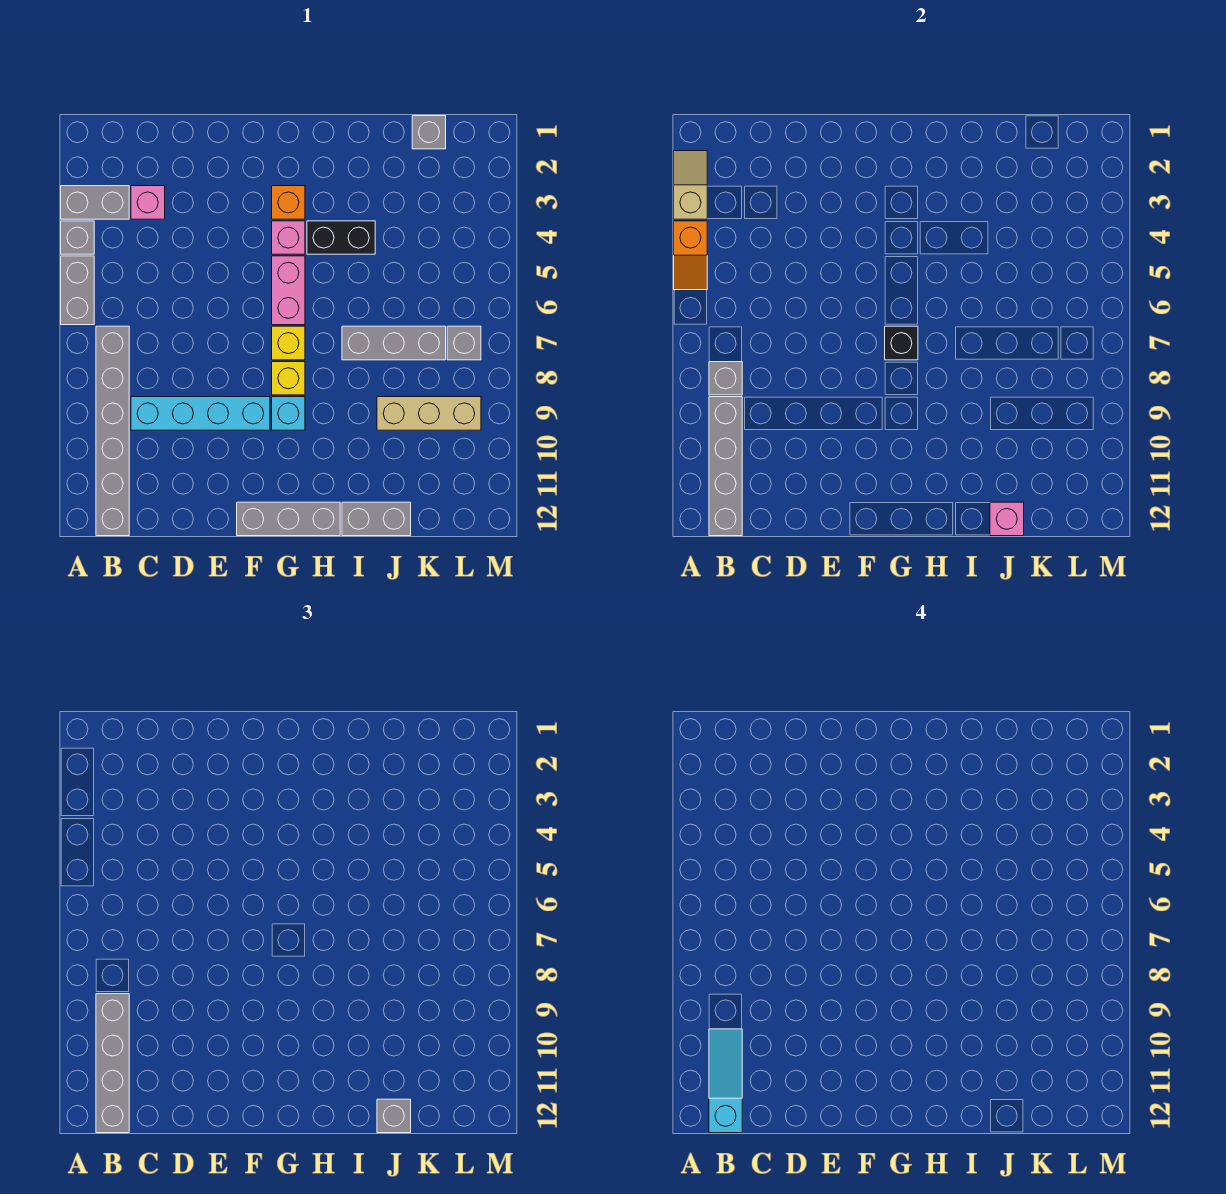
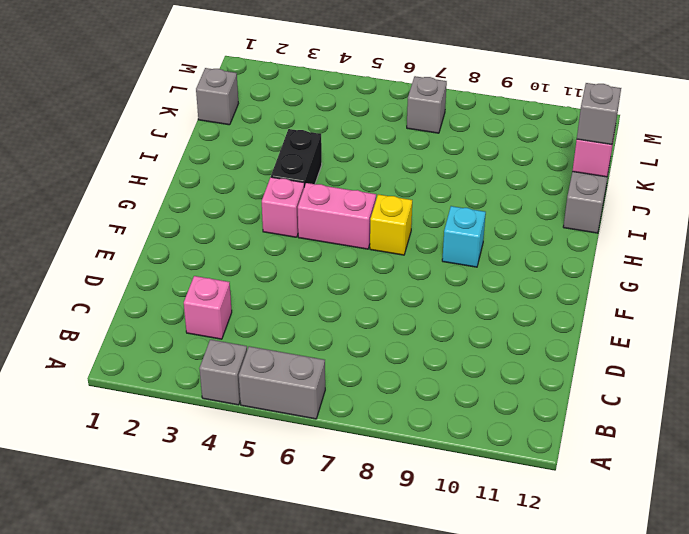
none -> grey brick A3:B3 level 1
none -> grey brick B7:B12 level 1
none -> cyan brick C9:F9 level 1

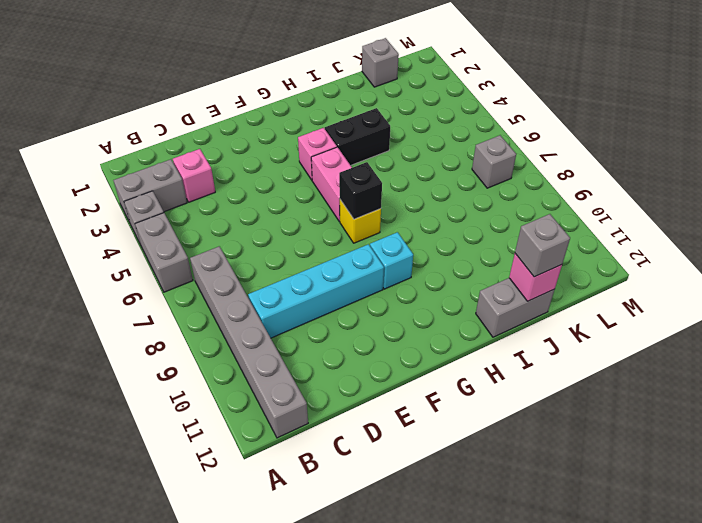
none -> grey brick F12:H12 level 1
none -> orange brick G3 level 1
none -> yellow brick G8 level 1

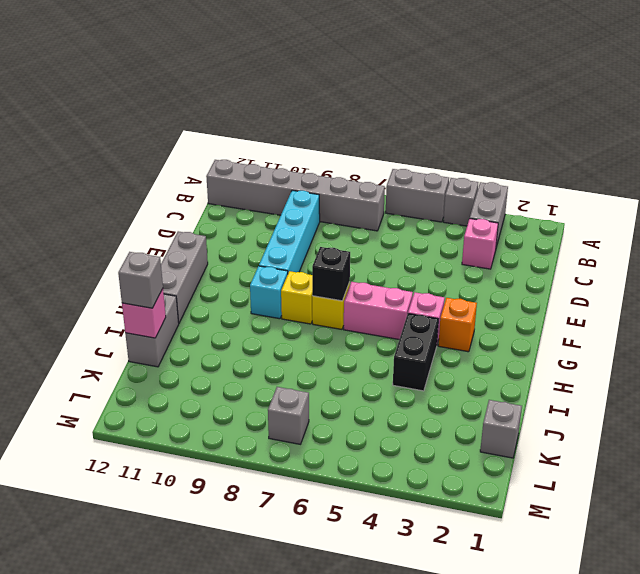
none -> grey brick I7:K7 level 1
none -> tan brick J9:L9 level 1
none -> tan slope A2:A3 level 2 top 3

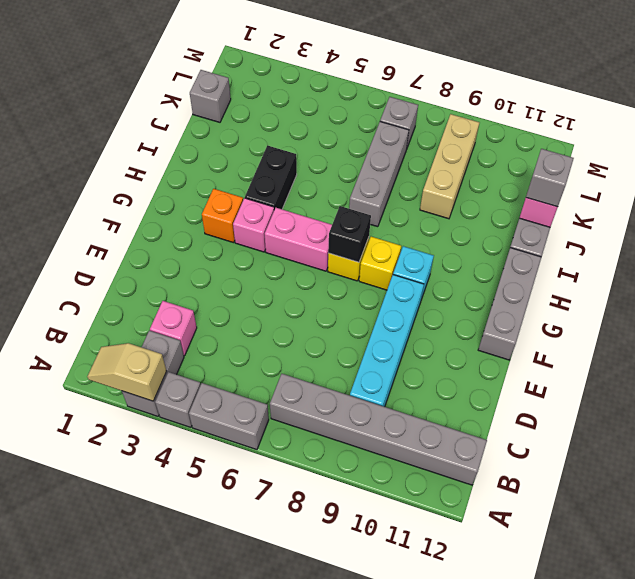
none -> orange slope A4:A5 level 2 top 4
none -> grey brick B8 level 2
none -> grey brick B9:B12 level 2

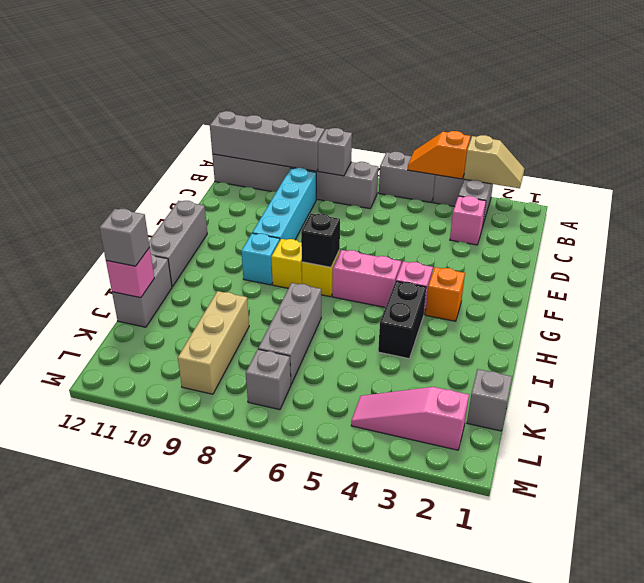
pink slope L2:L4 level 1 top 2 -> none
none -> grey brick B9:B12 level 3
none -> cyan slope B10:B12 level 4 top 12

